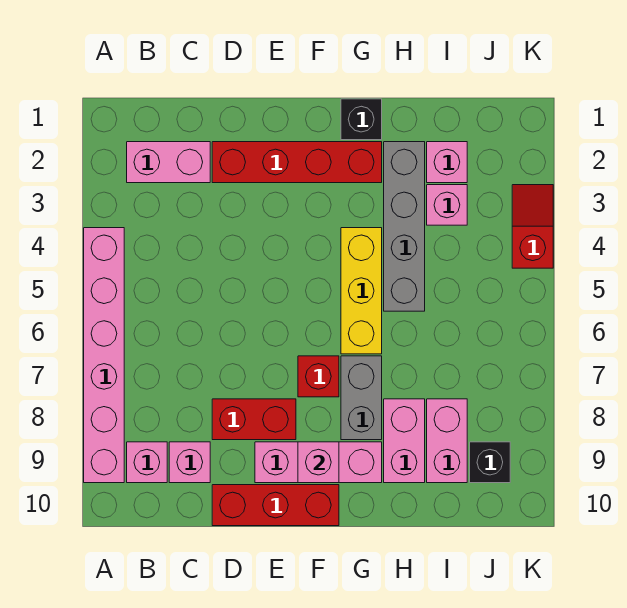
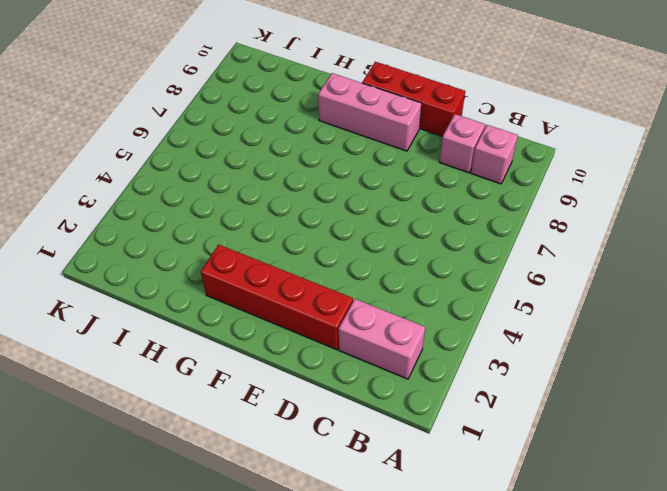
none -> pink brick A4:A9 level 1
none -> red brick D8:E8 level 1
none -> red brick F7 level 1

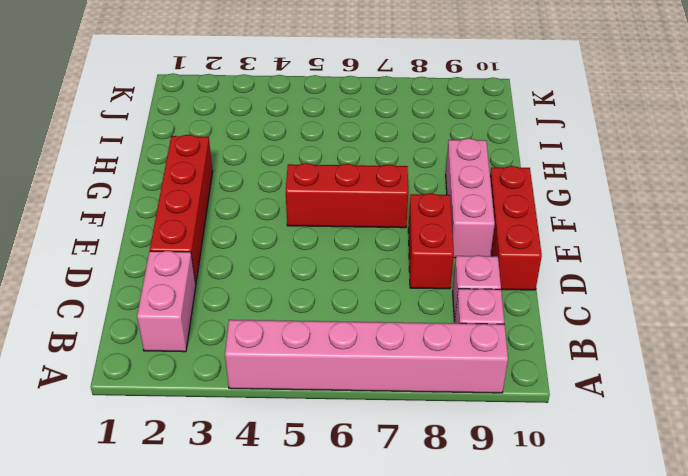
red brick F5:F7 level 1 -> red brick F7 level 1
none -> black brick G1 level 1
none -> yellow brick G4:G6 level 1
none -> grey brick G7:G8 level 1

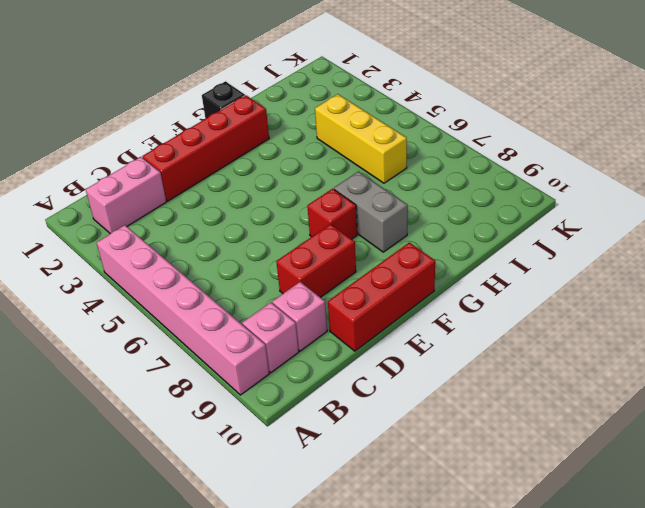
yellow brick I4:I6 level 1 -> yellow brick G4:G6 level 1
none -> pink brick E9:G9 level 1
none -> grey brick H2:H5 level 1
none -> pink brick H8:H9 level 1

